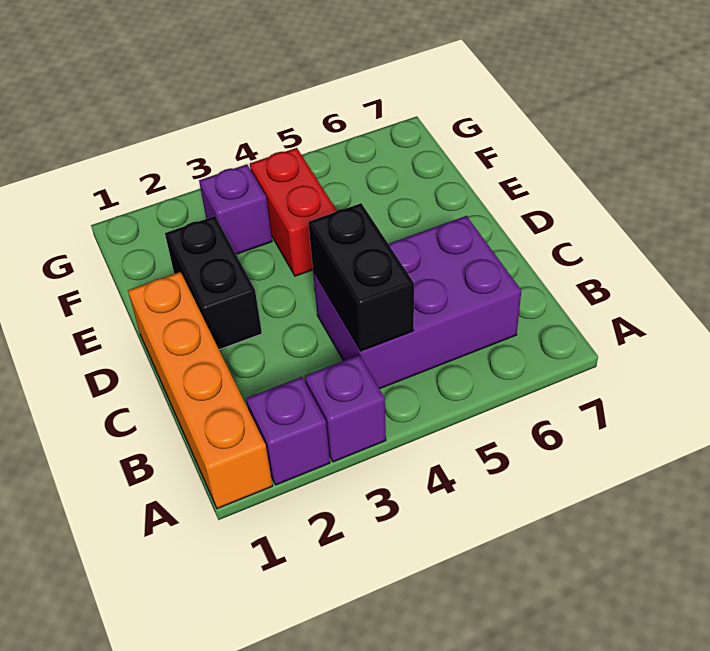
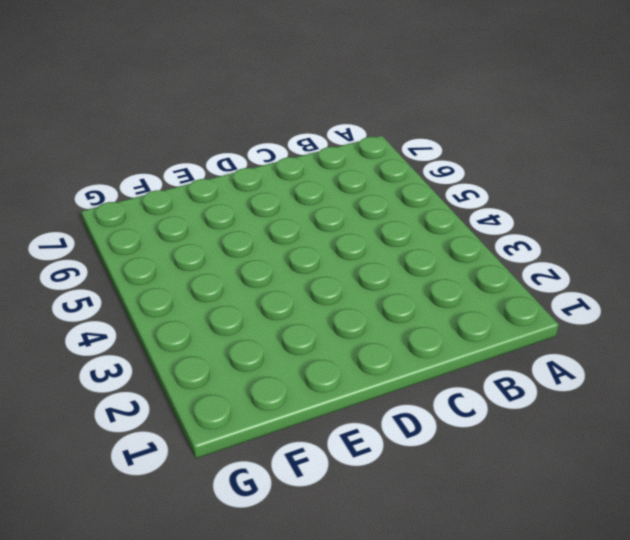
none -> orange brick A1:D1 level 1
none -> purple brick A2 level 1

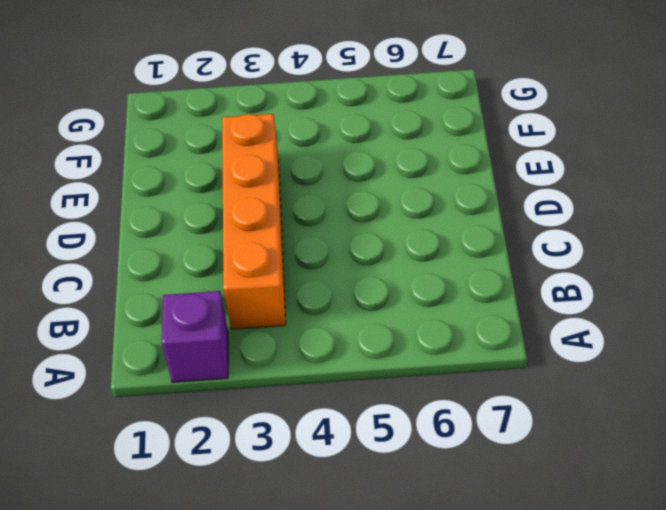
orange brick B3:E3 level 1 -> orange brick A1:D1 level 1
none -> purple brick A3 level 1
none -> purple brick B4:C6 level 1

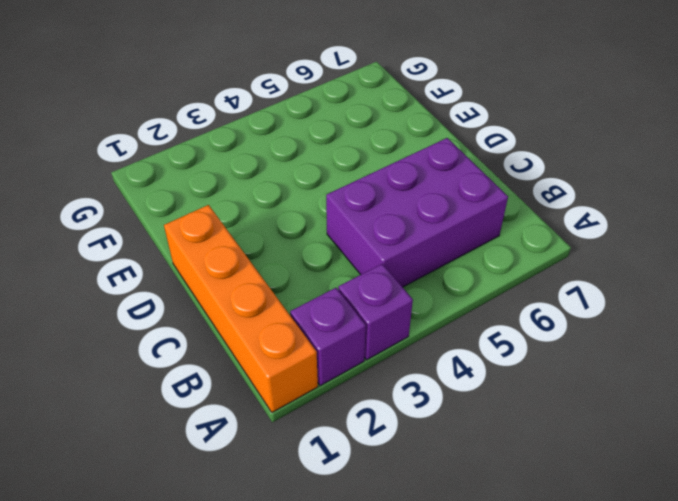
none -> black brick D2:E2 level 1
none -> red brick E4:F4 level 1

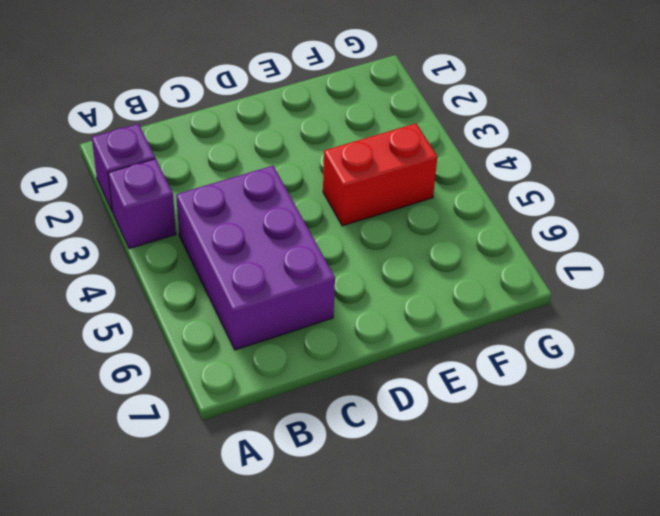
none -> orange brick A1:D1 level 1
none -> black brick D2:E2 level 1

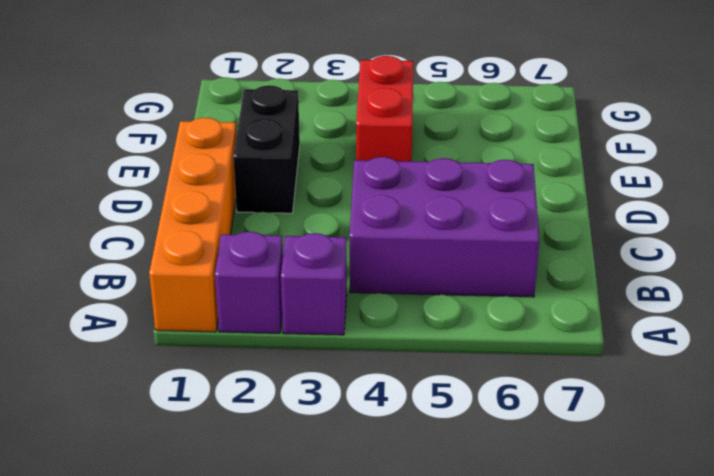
none -> purple brick F3 level 1
none -> black brick B4:C4 level 2

